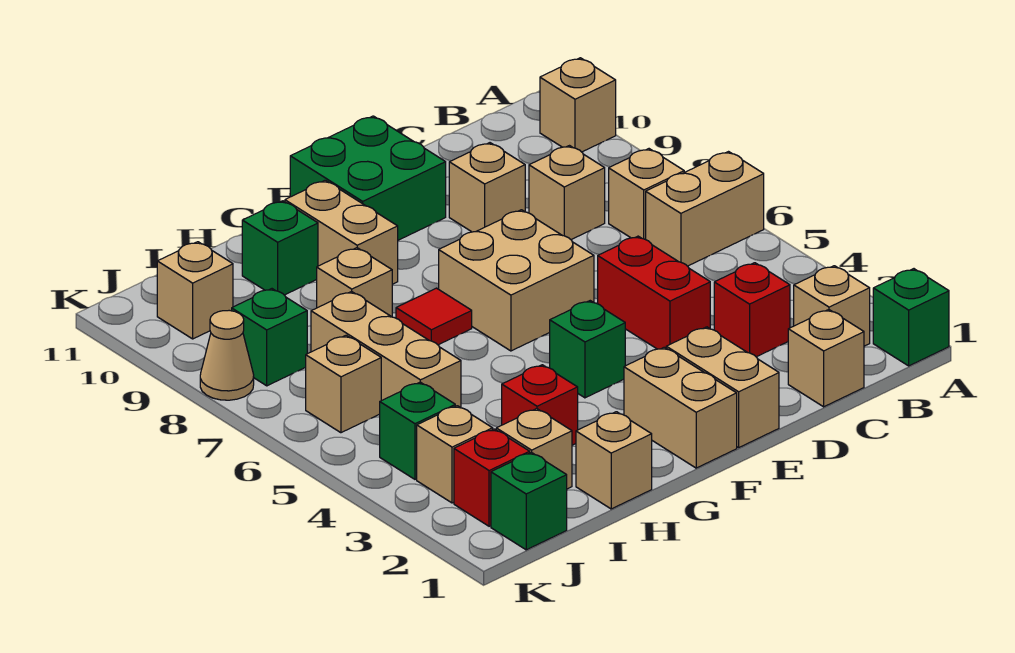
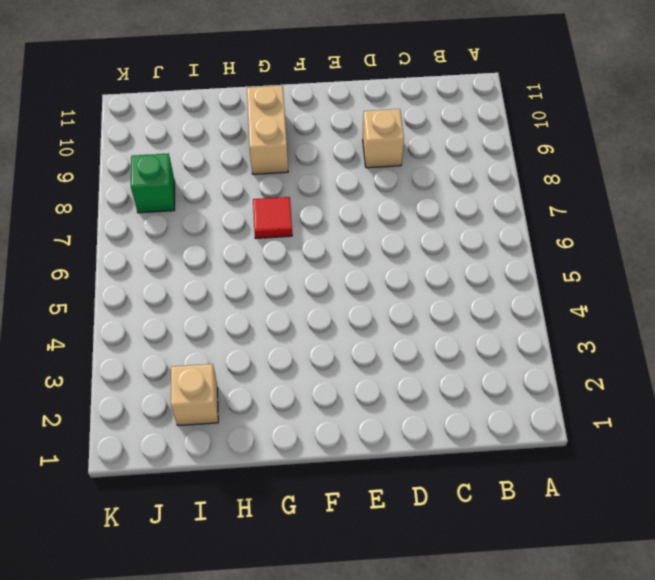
none -> green brick A1 level 1
none -> tan brick A6:B6 level 1
none -> tan brick A10 level 1
none -> tan brick B2 level 1

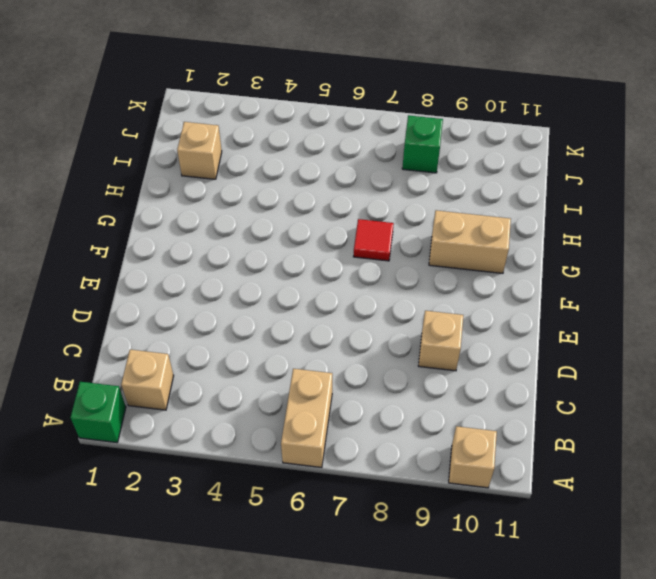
none -> tan brick B7 level 1
none -> tan brick C1 level 1
none -> red brick C3 level 1
none -> tan brick C8 level 1

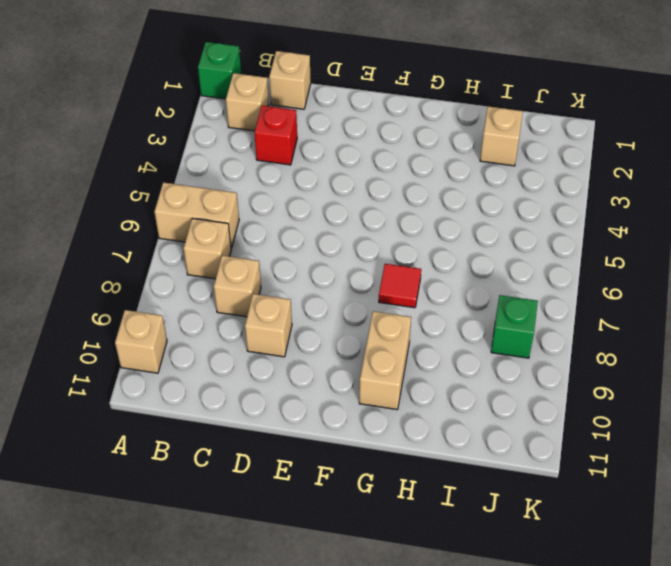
none -> red brick D4:D5 level 1
none -> tan brick E1:E2 level 1
none -> tan brick E6:F7 level 1
none -> green brick E10:F11 level 1

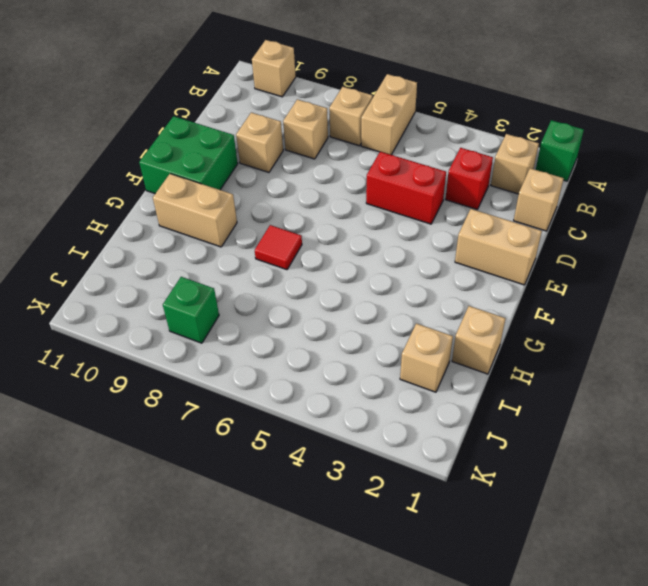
none -> tan brick E6:F7 level 1
none -> tan brick F1:F2 level 1
none -> green brick F4 level 1
none -> red brick H3 level 1

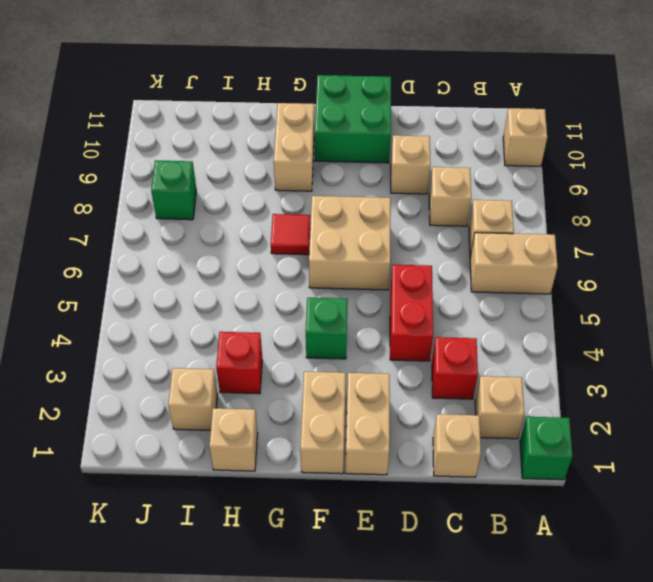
none -> tan brick H8 level 1
none -> green brick H10 level 1
none -> tan brick I5:I7 level 1
none -> green brick J1 level 1

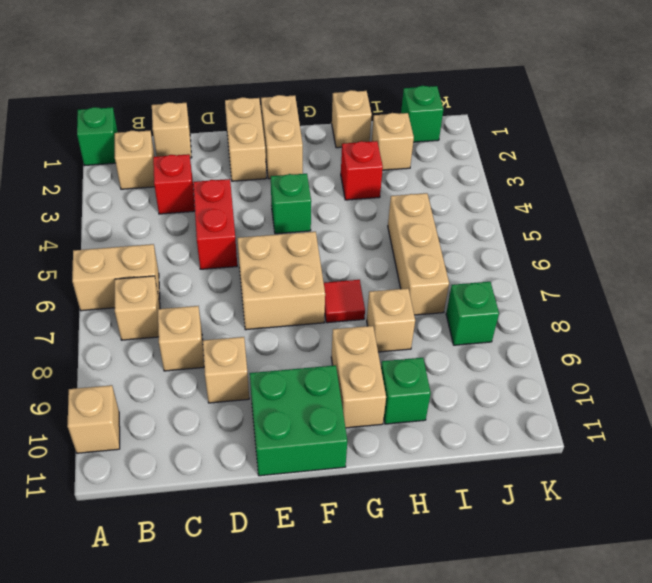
none -> red brick J2 level 1
none -> tan brick J3 level 1
none -> green brick J4 level 1
none -> tan brick J6 level 1

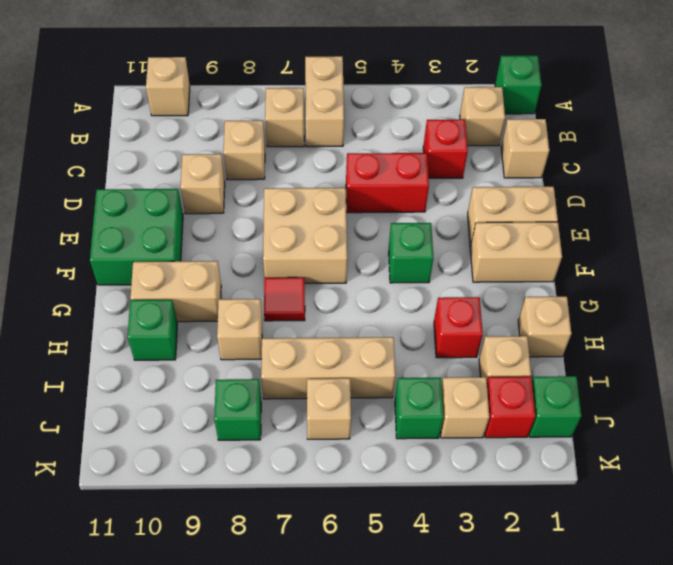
none -> tan brick J10 level 1
none -> tan cone K8 level 1

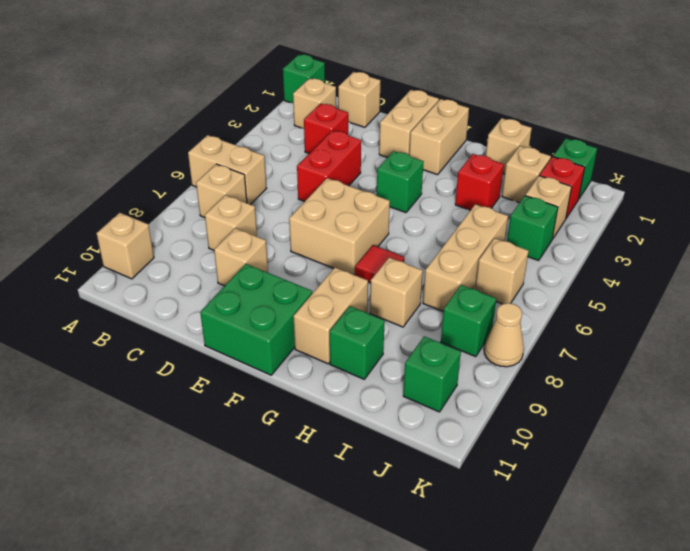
green brick J10 level 1 -> tan brick J10 level 1

